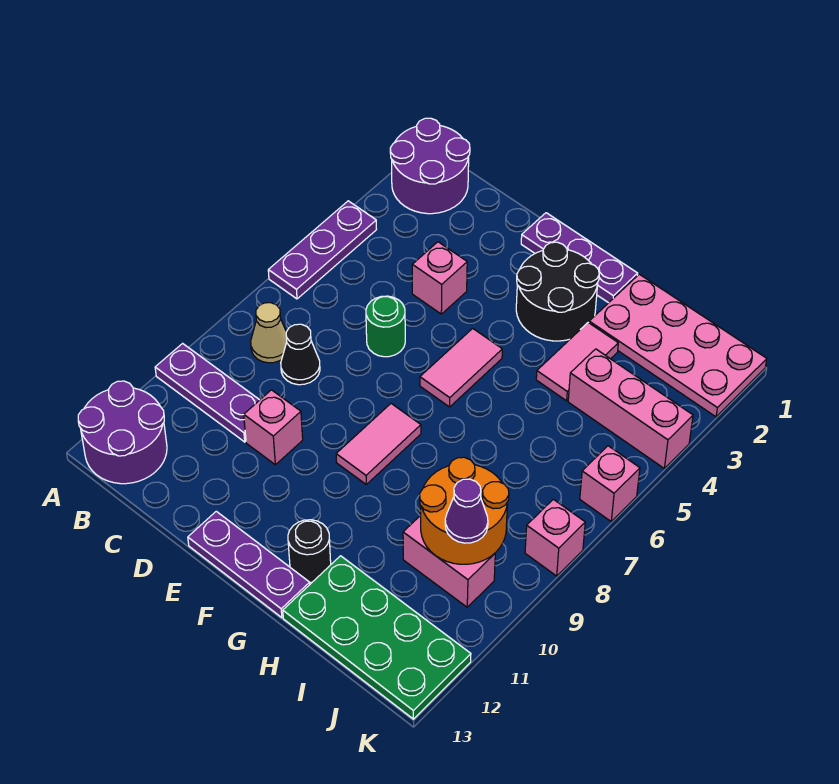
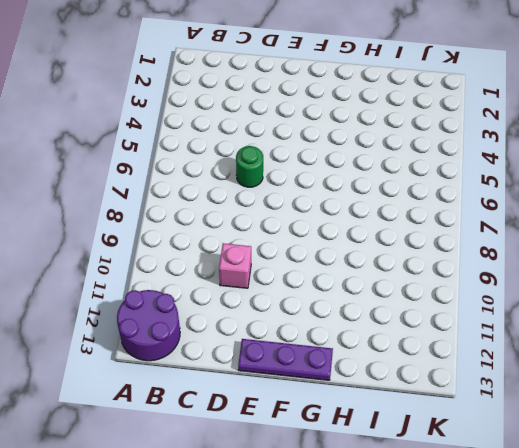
none -> purple round brick A1:B2 level 1
none -> purple plate A4:A6 level 1
none -> purple plate A10:C10 level 1

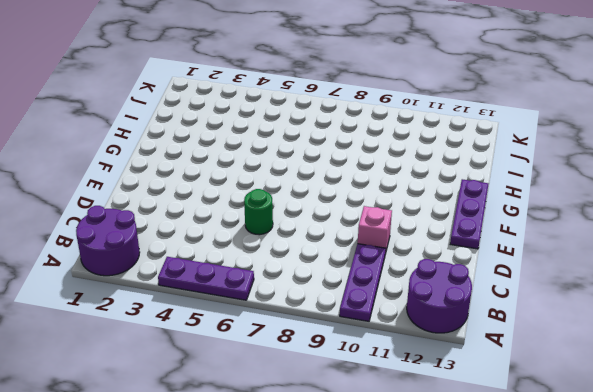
none -> tan cone B8 level 1
none -> black cone C8 level 1
none -> pink brick D4 level 1

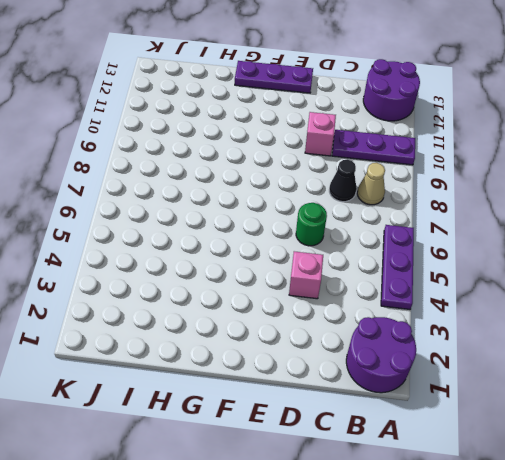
none -> purple plate E1:G1 level 1
none -> black round brick F2:G3 level 1
none -> pink tile F5:F6 level 1

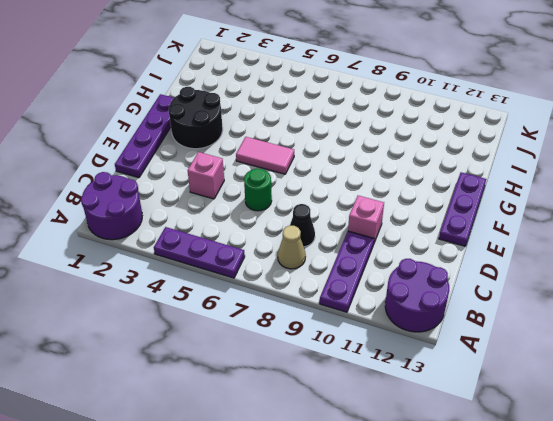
purple plate D1:G1 level 1 -> purple plate E1:G1 level 1
none -> pink tile F8:F9 level 1
none -> black round brick G12 level 1
none -> pink plate H1:K2 level 1

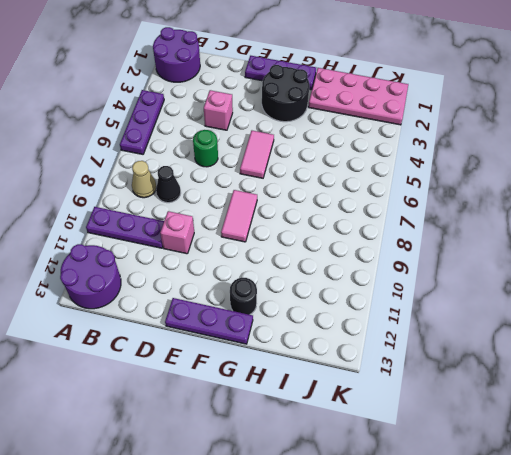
none -> pink tile H3:H4 level 1
none -> green plate H12:K13 level 1
none -> pink brick I4:K4 level 1

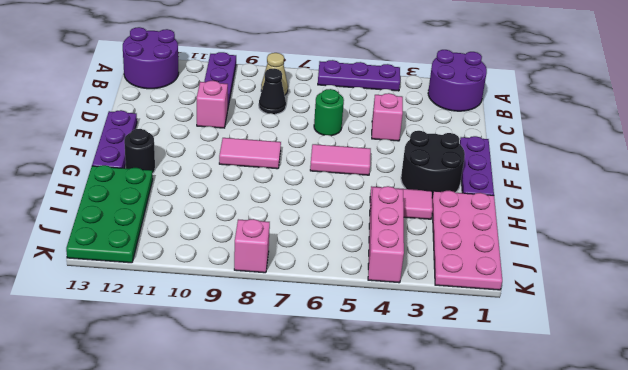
none -> pink brick I10:J10 level 1
none -> pink brick K6 level 1
none -> orange round brick I9:J10 level 2

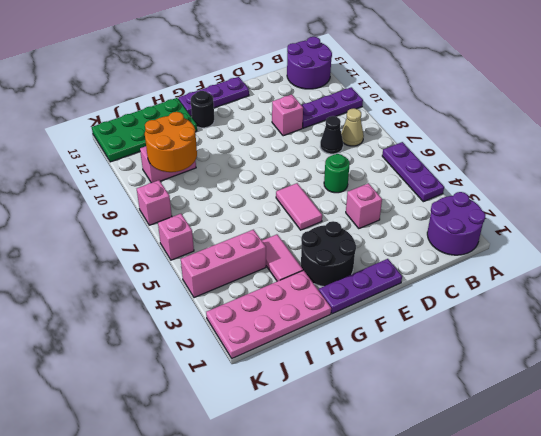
none -> pink tile F8:F9 level 1
none -> purple cone J10 level 3

